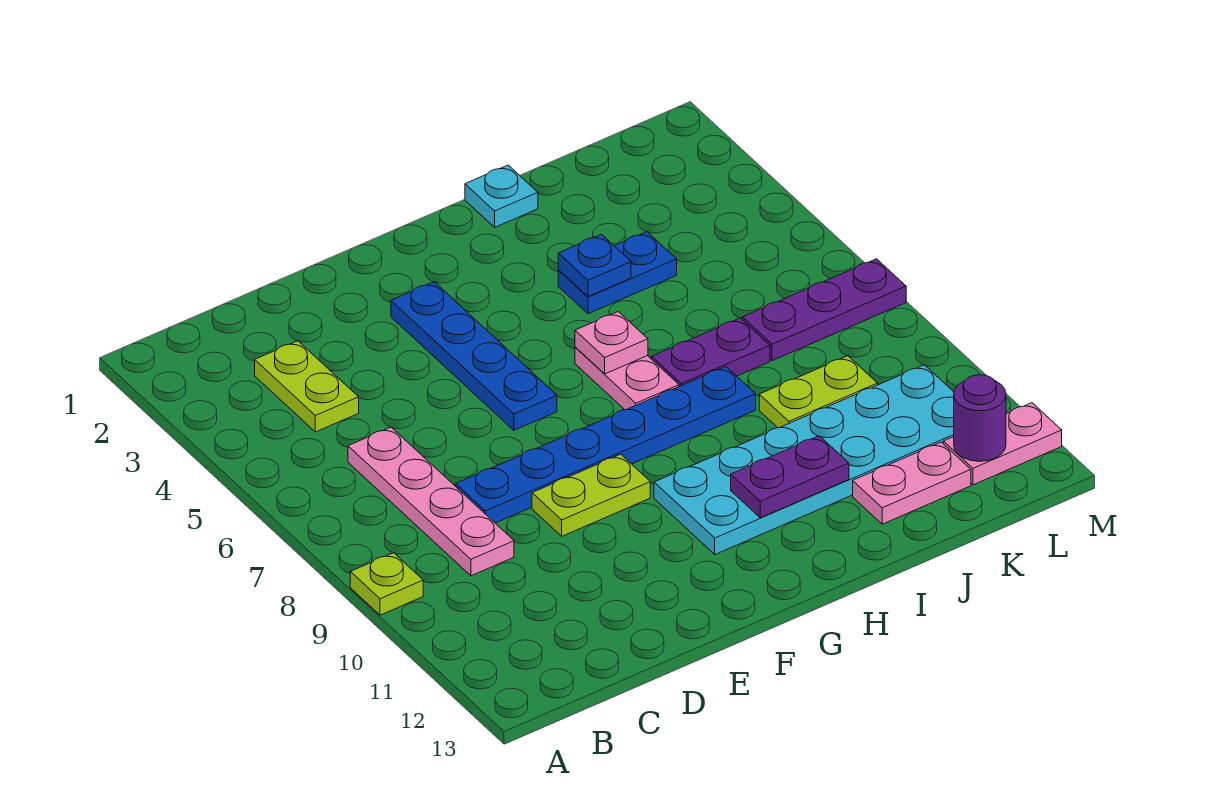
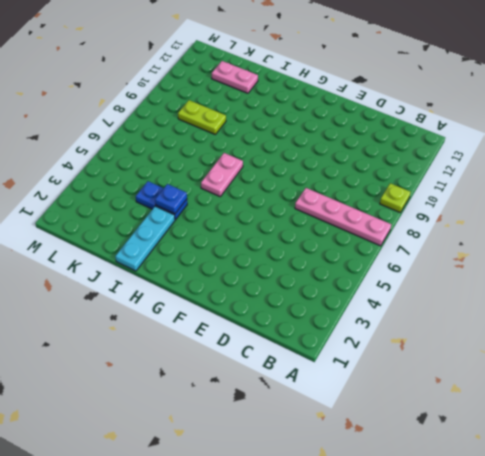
pink plate A7:D7 level 1 -> pink plate C6:C9 level 1
cyan plate I1:I3 level 1 -> cyan plate I1 level 1
none -> lime plate C3:C4 level 1
none -> blue plate D8:I8 level 1
none -> lime plate E9:F9 level 1

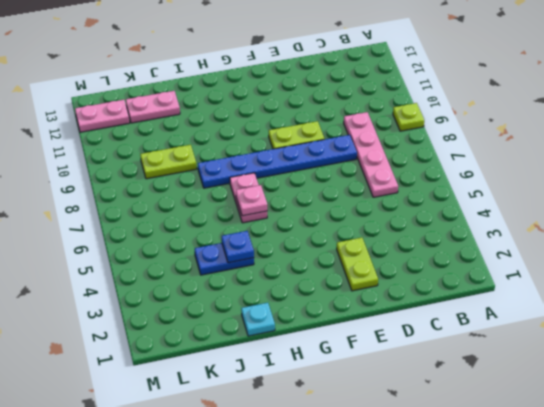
lime plate E2:E3 level 1 -> lime plate C3:C4 level 1
none -> blue plate F3:F6 level 1
none -> cyan plate G10:L11 level 1
none -> purple plate I7:J7 level 1

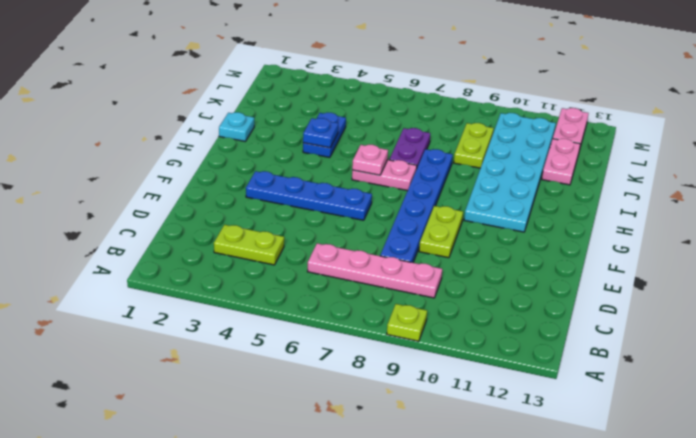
none -> purple plate K7:M7 level 1
none -> purple plate H11:I11 level 2
none -> purple round brick L12 level 2

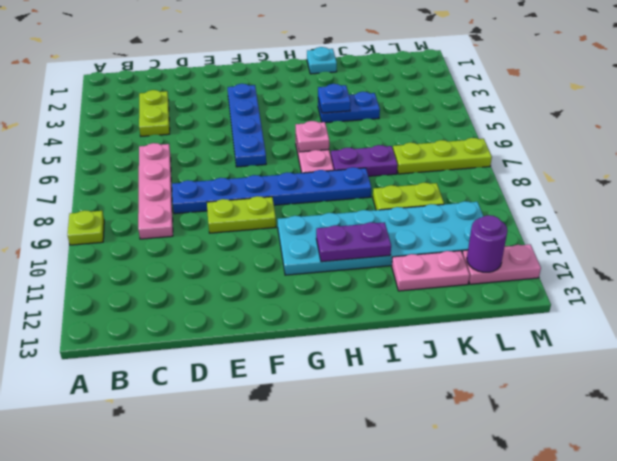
lime plate K7:M7 level 1 -> purple plate K7:M7 level 1

